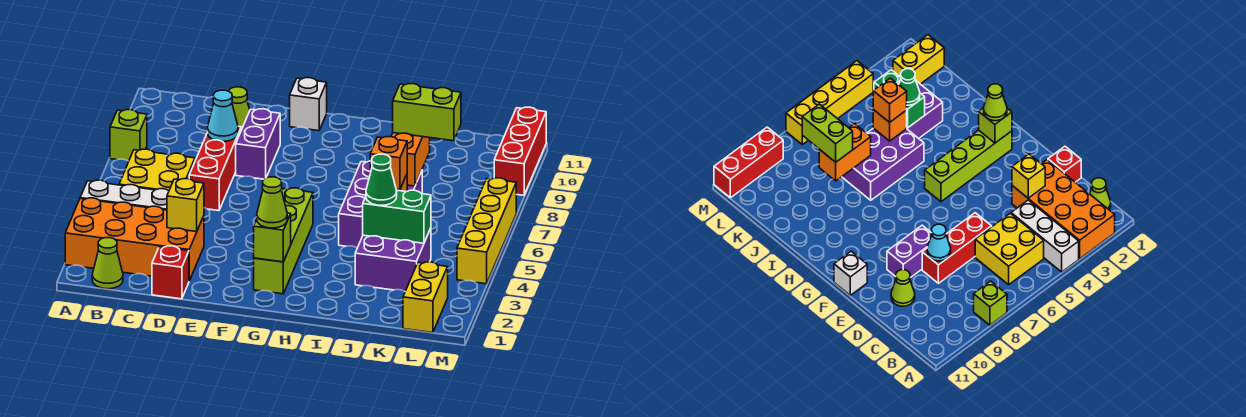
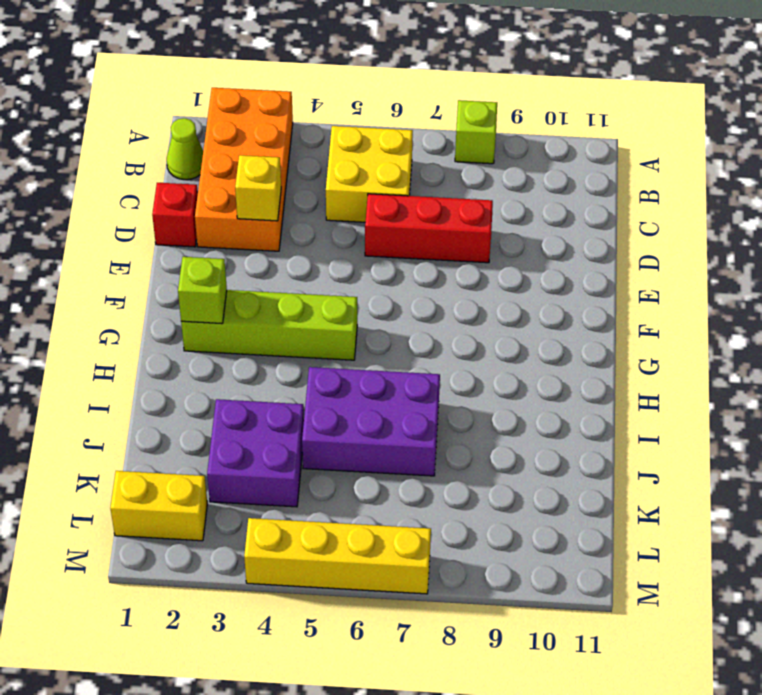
none -> white brick A4:C4 level 1
none -> lime cone D10 level 1
none -> purple brick E8:E9 level 1

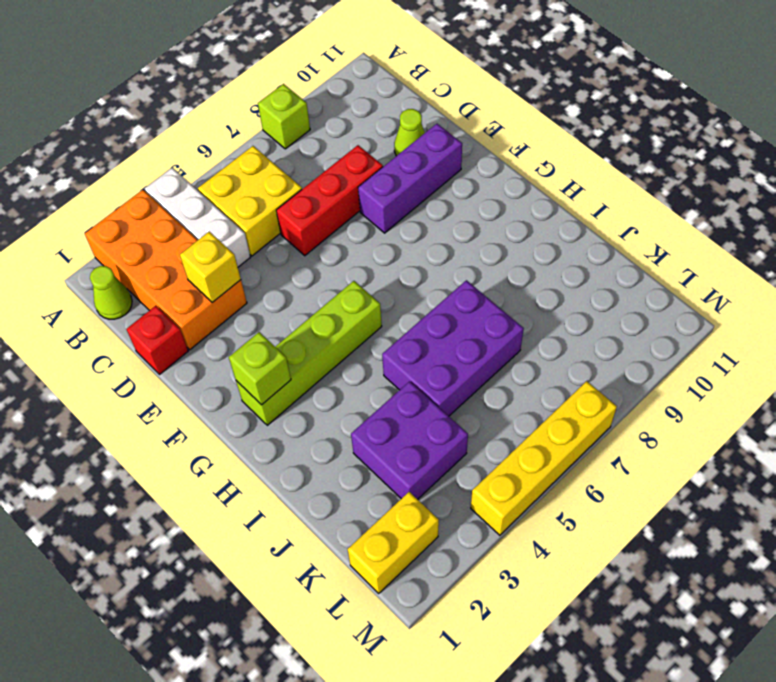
purple brick E8:E10 level 1 -> purple brick E8:E9 level 1
none -> white brick F11 level 1
none -> red brick M9:M11 level 1
none -> cyan cone D8 level 2

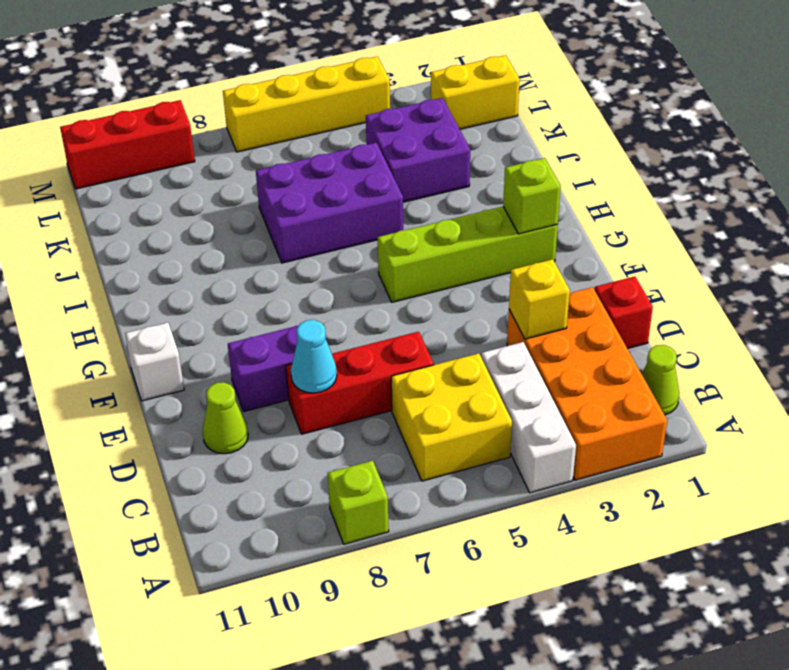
none -> green brick J4:K4 level 2
none -> orange brick J5 level 2
none -> orange brick J7:J8 level 2

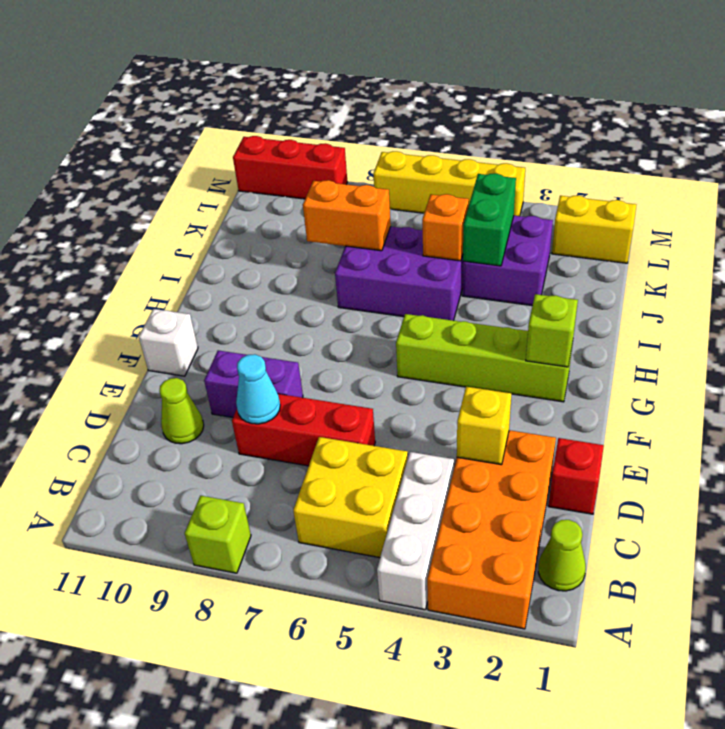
none -> lime cone G2 level 3
none -> green cone J4 level 3
none -> orange brick J5 level 3

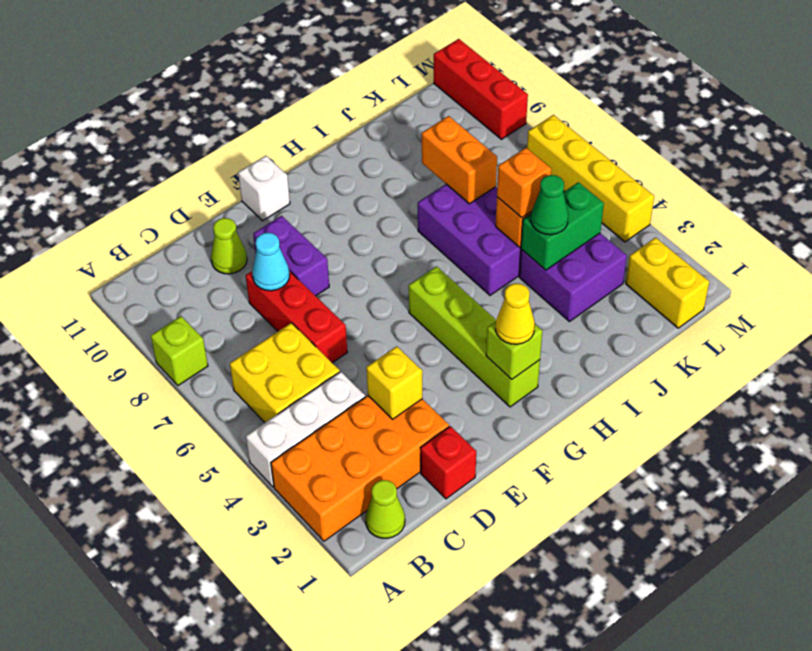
yellow cone G2 level 3 -> lime cone G2 level 3
none -> lime brick J8:K8 level 3

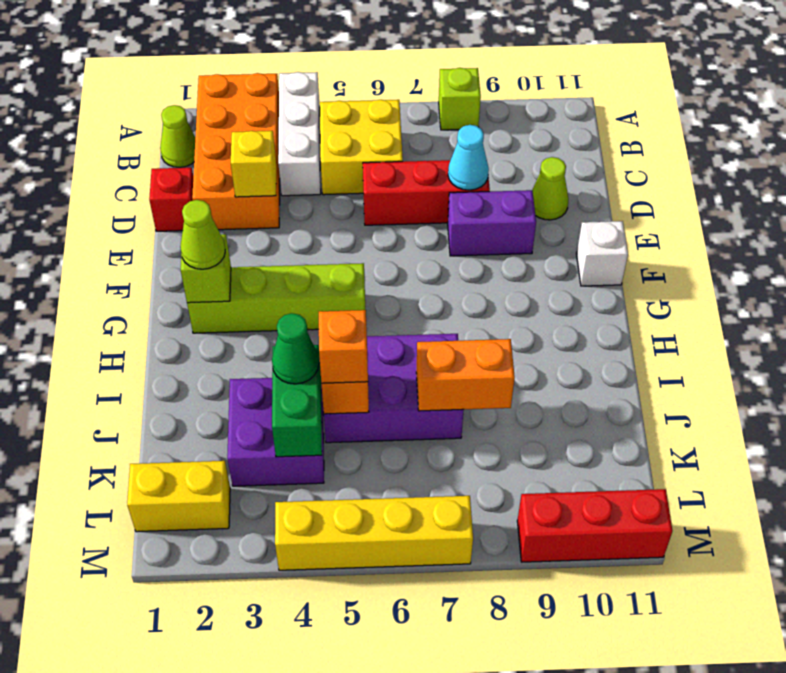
none -> lime brick J8:K8 level 3

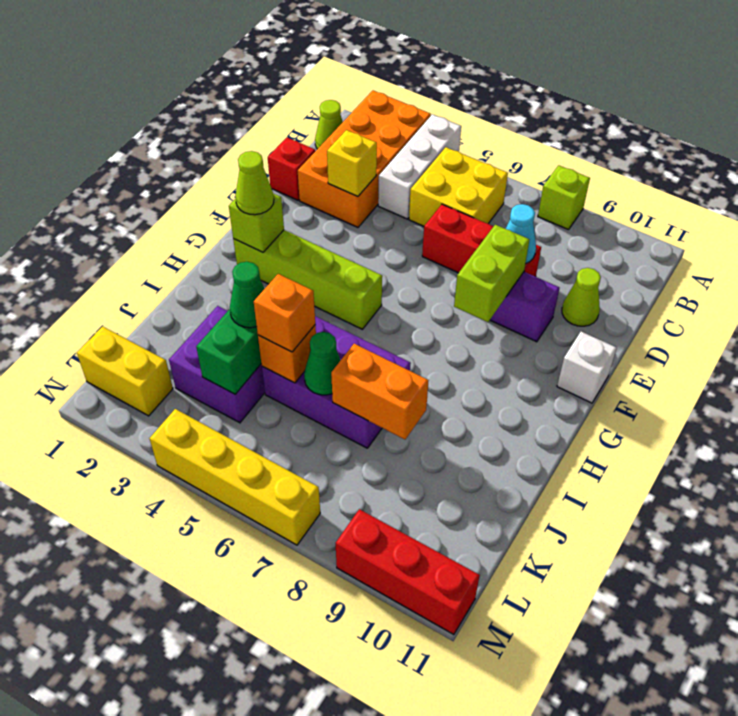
lime brick E8:F8 level 2 -> lime brick J8:K8 level 3
green cone J6 level 2 -> none

